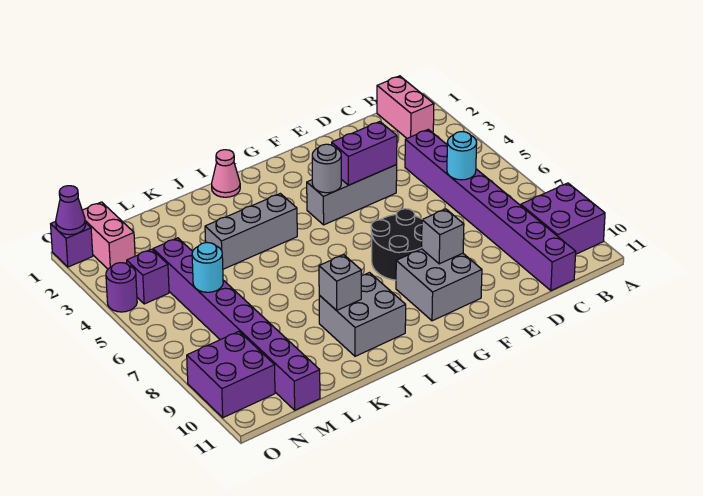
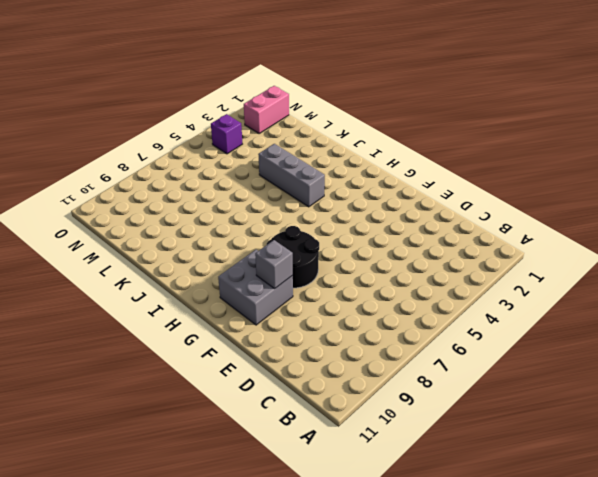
none -> purple brick A9:B10 level 1
none -> pink brick B1:B2 level 1
none -> purple brick C4:C11 level 1

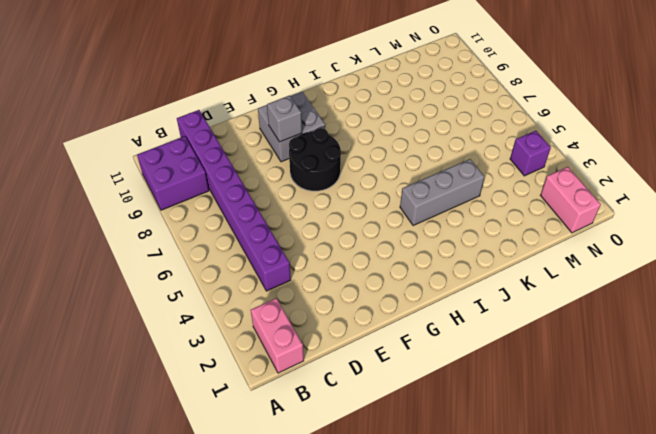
none -> grey brick E4:G4 level 1
none -> pink cone I1 level 1
none -> grey brick I9:J10 level 1

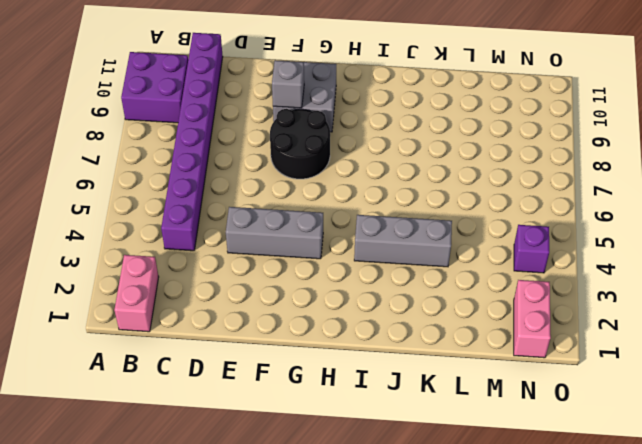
none -> pink cone I1 level 1
none -> grey brick I9:J10 level 1
none -> purple brick M4:M11 level 1

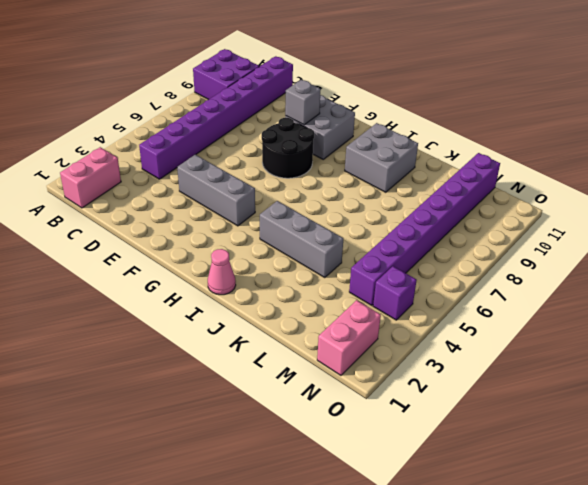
none -> purple brick N9:O10 level 1
none -> purple brick O1 level 1
none -> purple round brick O4 level 1

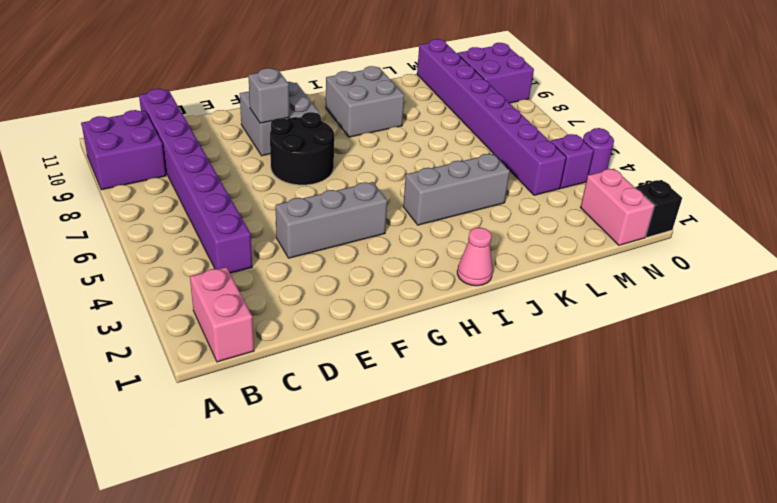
black brick O1 level 1 -> purple brick O1 level 1
none -> cyan round brick C6 level 2
none -> purple brick E4:F4 level 2
none -> grey round brick G4 level 2

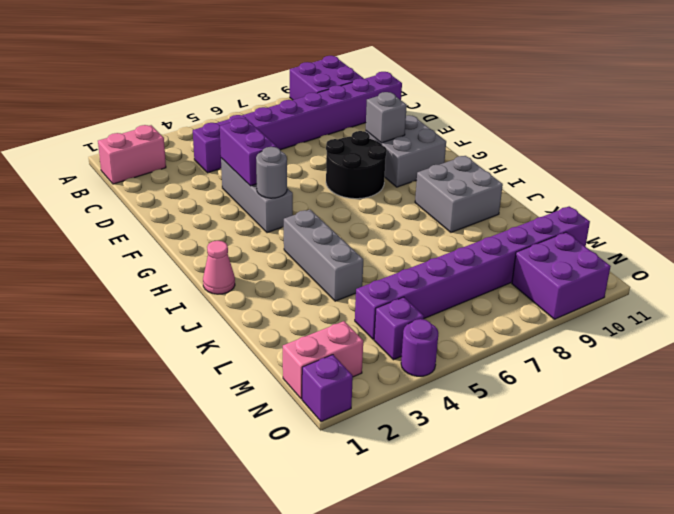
none -> cyan round brick C6 level 2
none -> grey brick J9 level 2
none -> cyan round brick M6 level 2

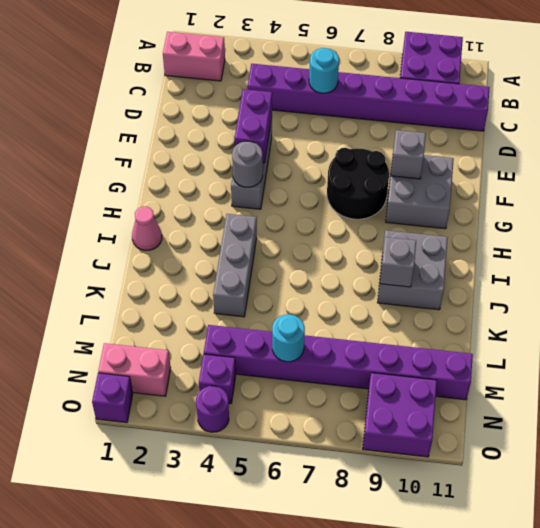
none -> purple cone O1 level 2

